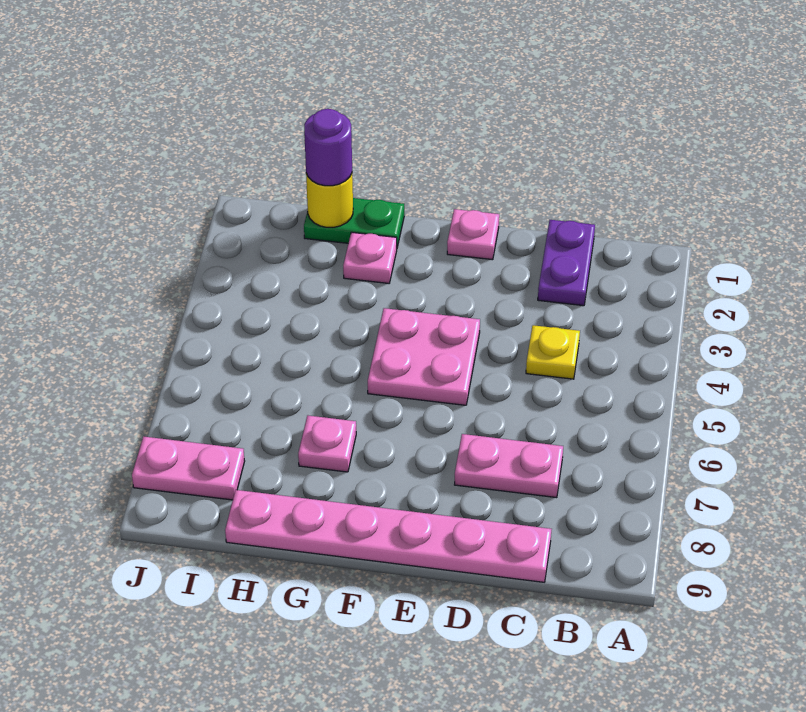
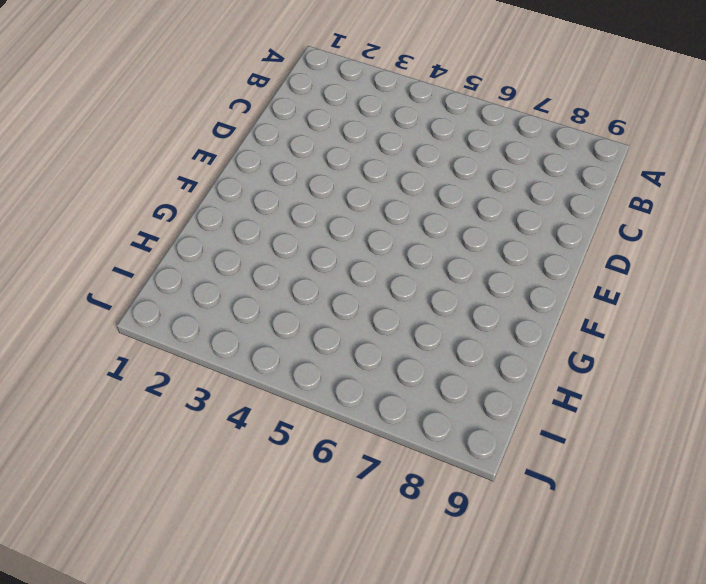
none -> purple plate C1:C2 level 1
none -> yellow plate C4 level 1
none -> pink plate C7:D7 level 1

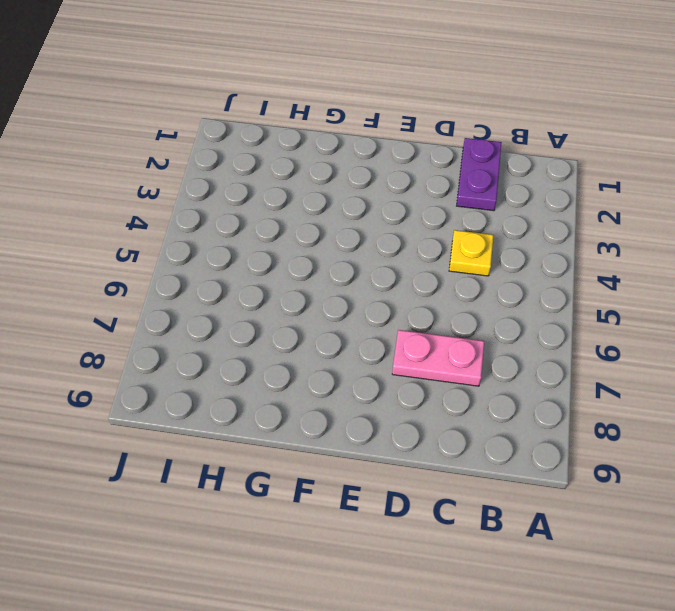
none -> pink plate C9:H9 level 1
none -> pink plate E1 level 1
none -> pink plate E4:F5 level 1

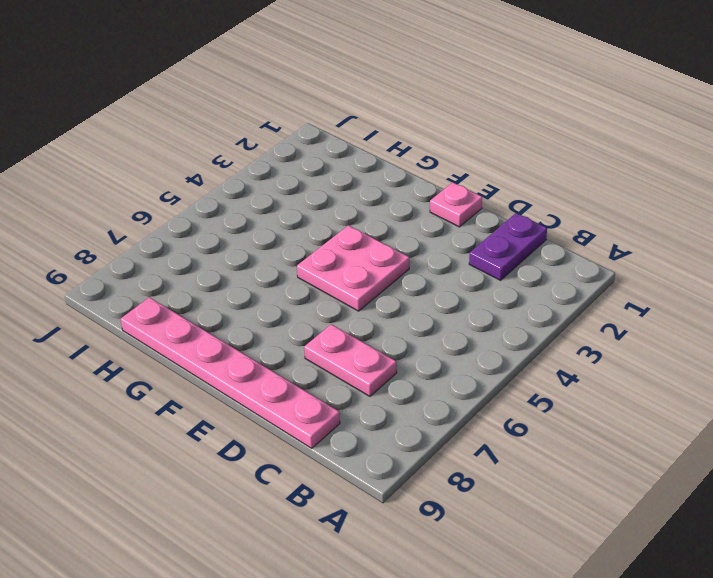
none -> yellow plate C4 level 1
none -> green plate G1:H1 level 1
none -> pink plate G2 level 1

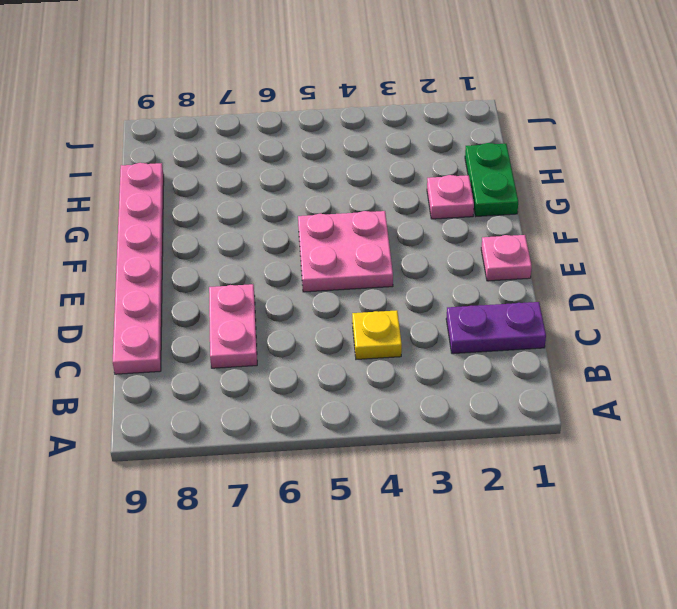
none -> pink plate G7 level 1
none -> pink plate I8:J8 level 1
none -> yellow round brick H1 level 2

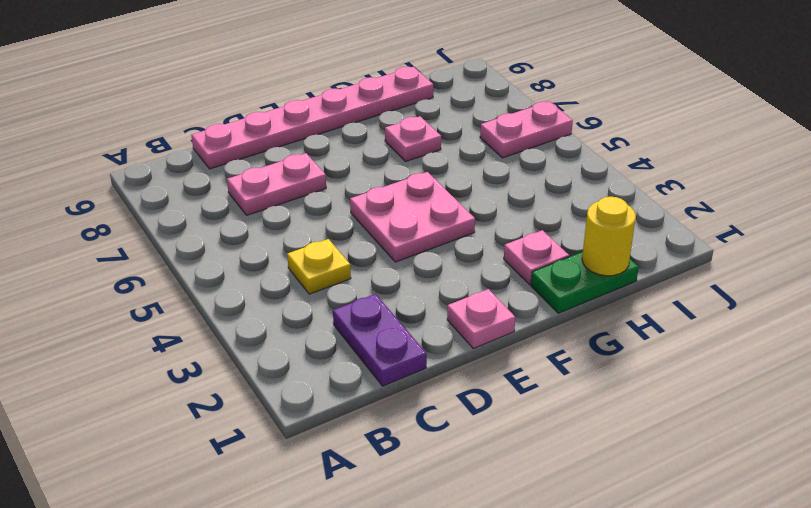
pink plate I6:J6 level 1 -> pink plate I8:J8 level 1
none -> purple round brick H1 level 3

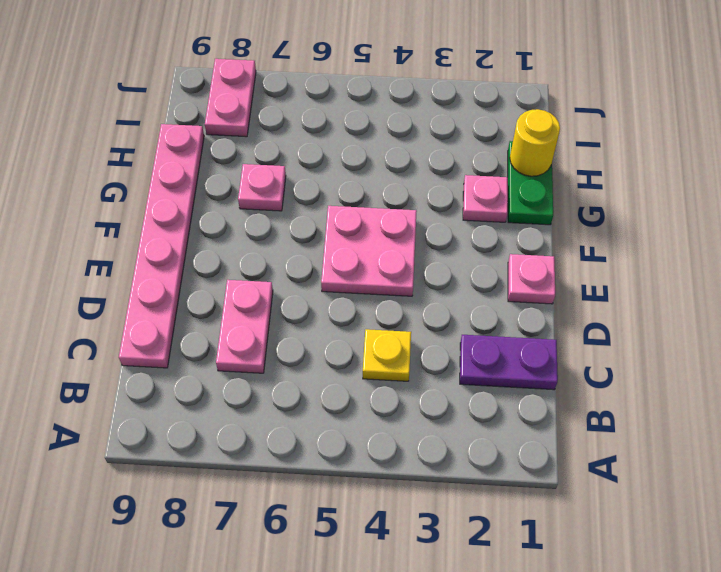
none -> purple round brick H1 level 3

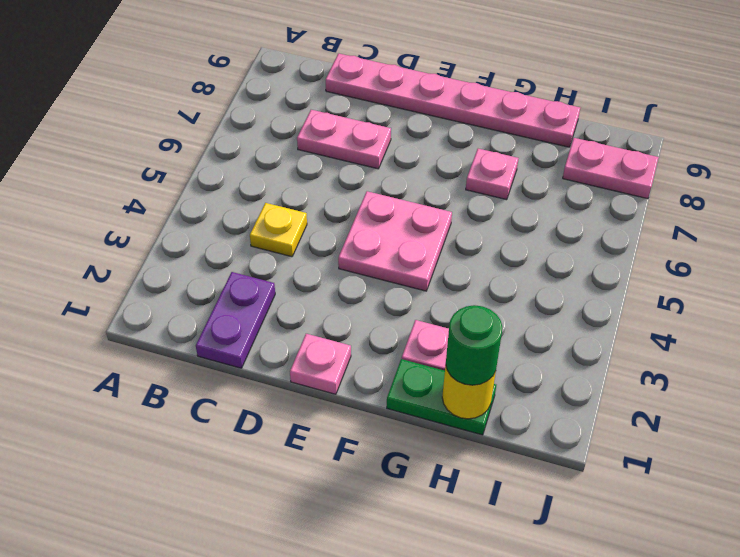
green round brick H1 level 3 -> purple round brick H1 level 3

